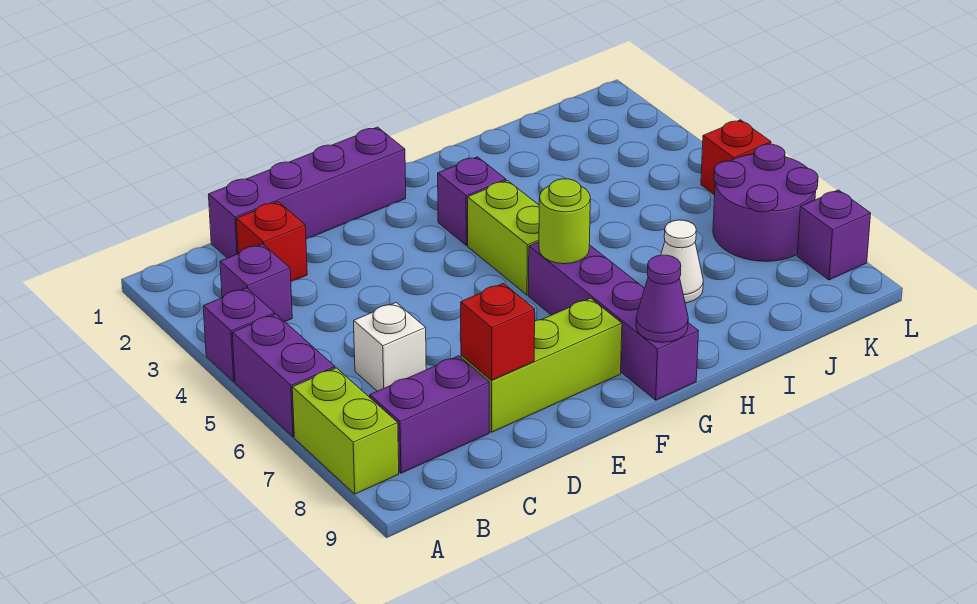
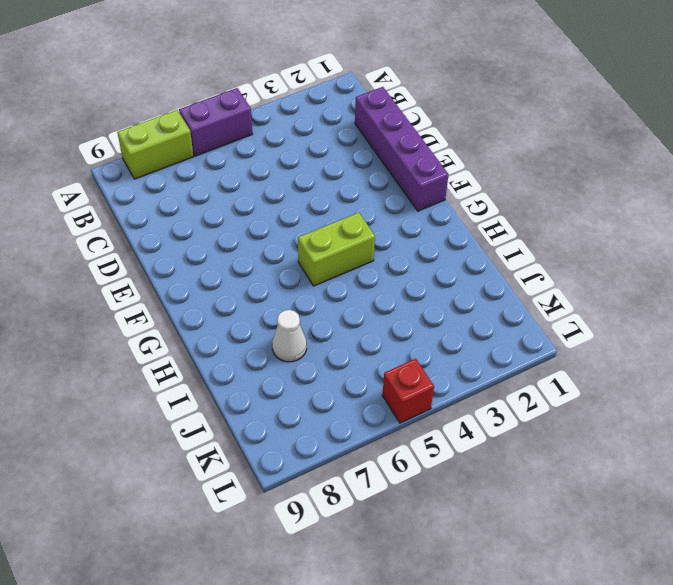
none -> purple brick A4 level 1
none -> purple brick B3 level 1
none -> purple brick B8:C8 level 1

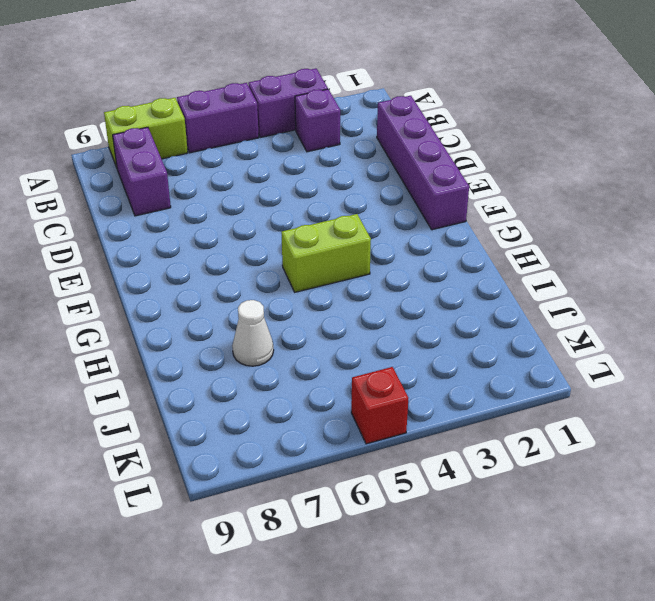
purple brick A3:A4 level 1 -> purple brick A4 level 1
none -> red brick C2 level 1
none -> white brick C6 level 1
none -> lime brick D8:F8 level 1

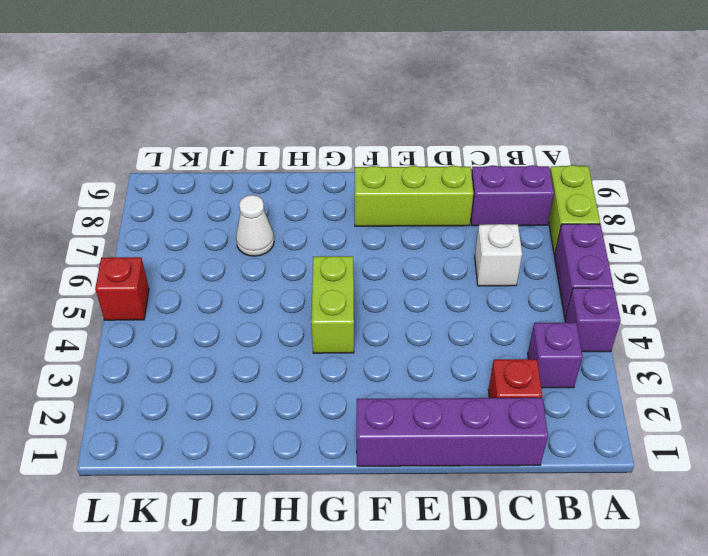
none -> purple brick G3 level 1
none -> purple brick G6:G9 level 1
none -> purple round brick K6:L7 level 1

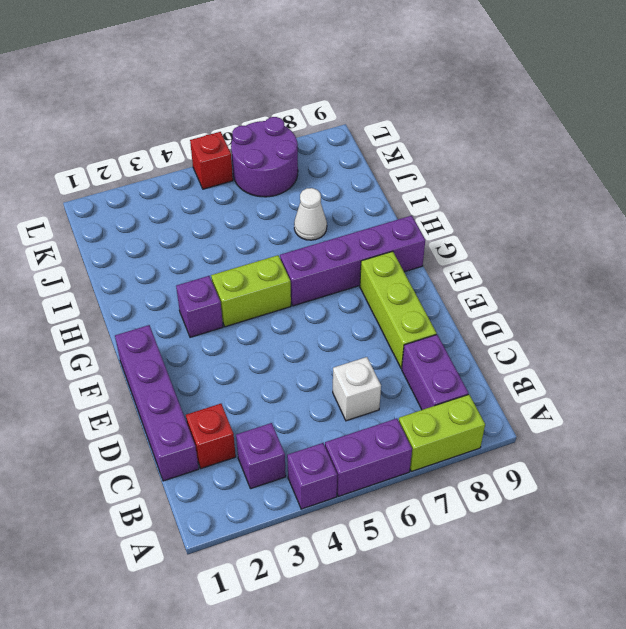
none -> purple brick L8 level 1
none -> red brick D8 level 2
none -> lime round brick G6 level 2

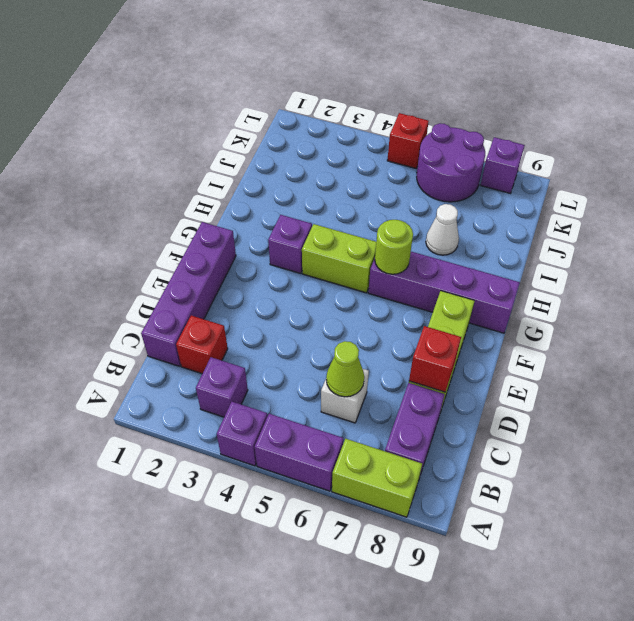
lime cone C6 level 2 -> none
none -> purple cone G9 level 2

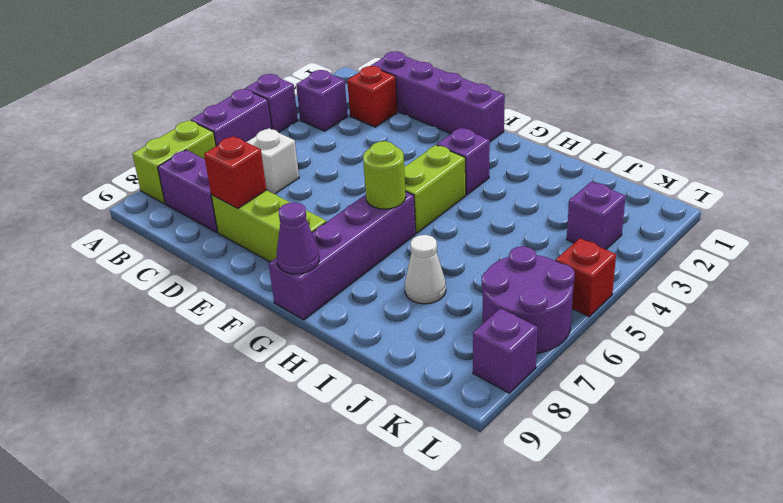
purple brick K3 level 1 -> none

